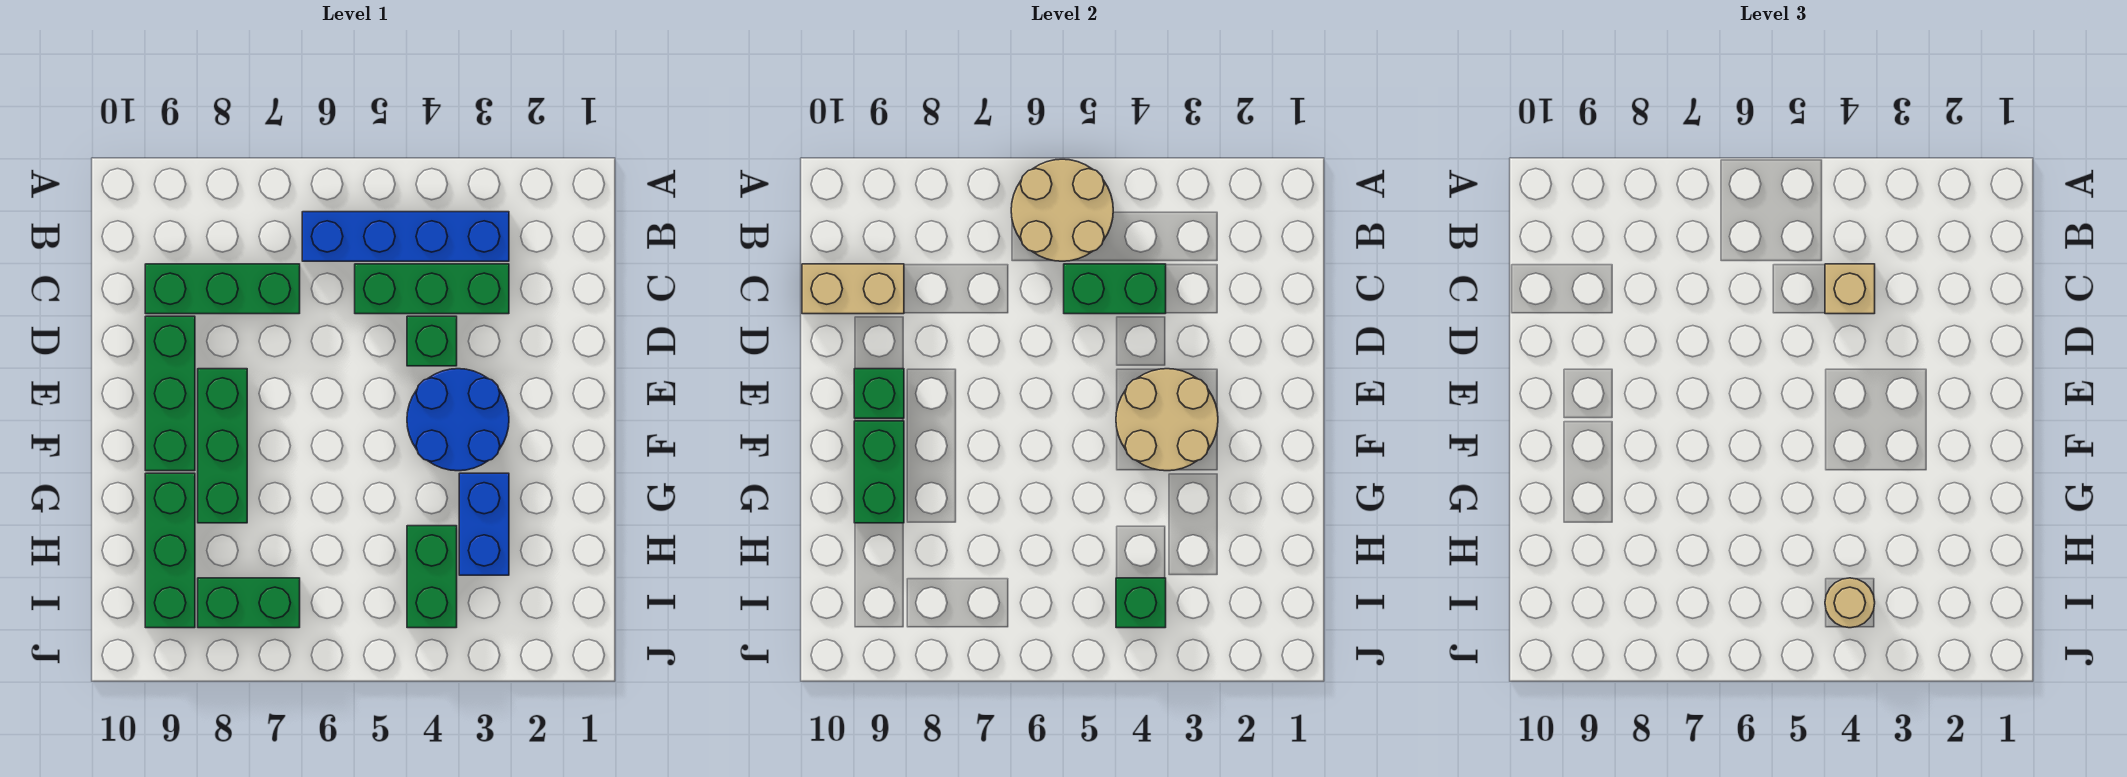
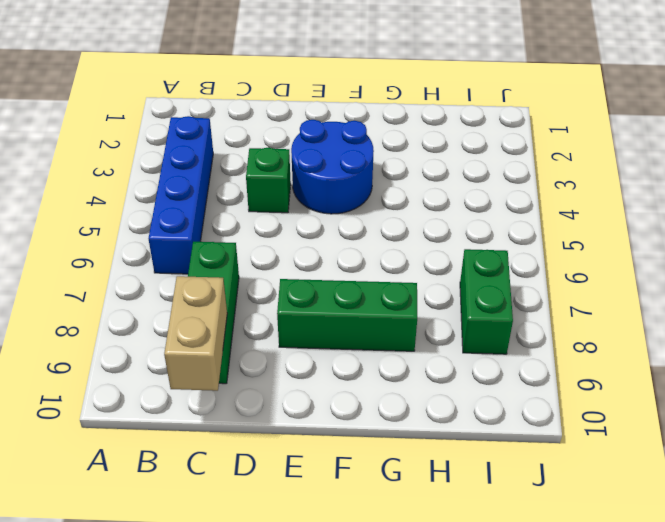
none -> green brick C3:C5 level 1
none -> green brick D9:F9 level 1
none -> blue brick G3:H3 level 1

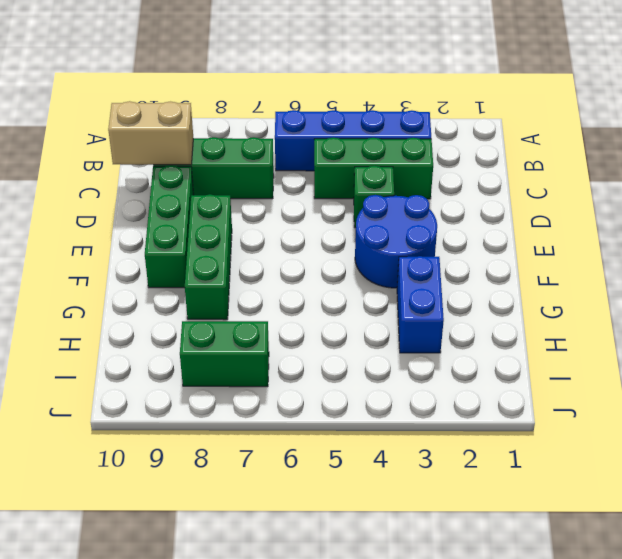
none -> green brick G9:I9 level 1
none -> green brick H4:I4 level 1
none -> tan round brick A5:B6 level 2

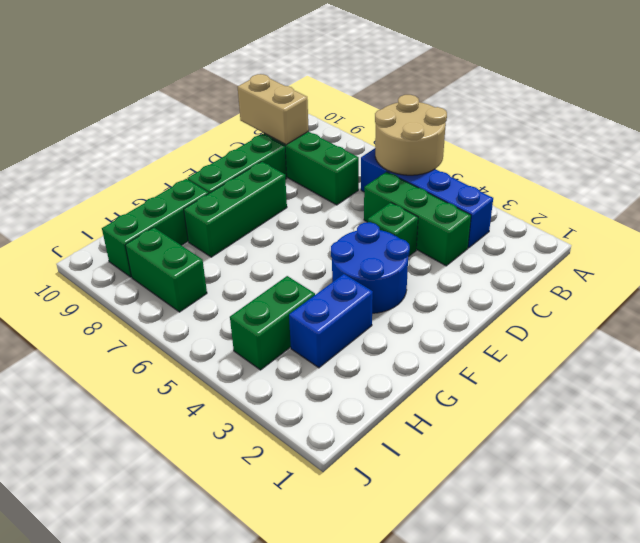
none -> green brick C4:C5 level 2
none -> tan round brick E3:F4 level 2
none -> green brick E9 level 2

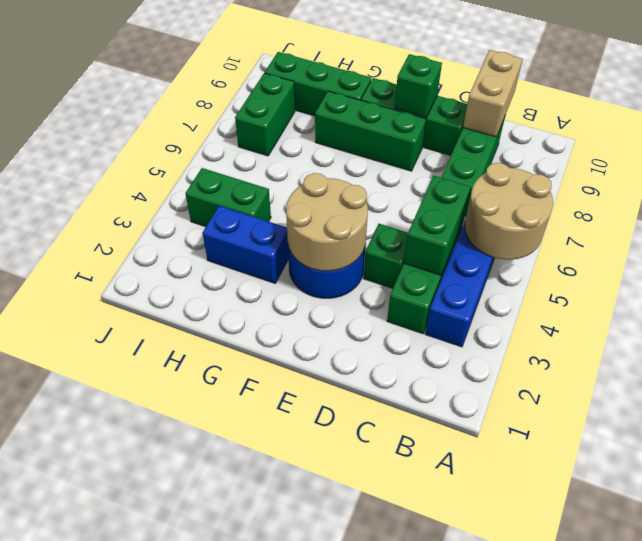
none -> green brick F9:G9 level 2
none -> green brick I4 level 2
none -> tan brick C4 level 3

